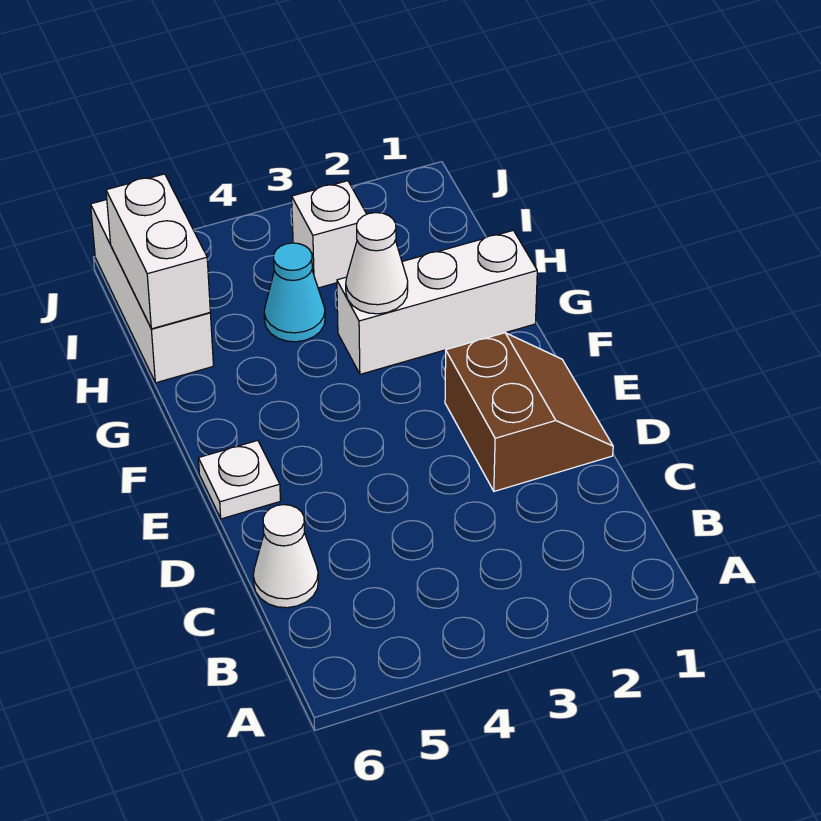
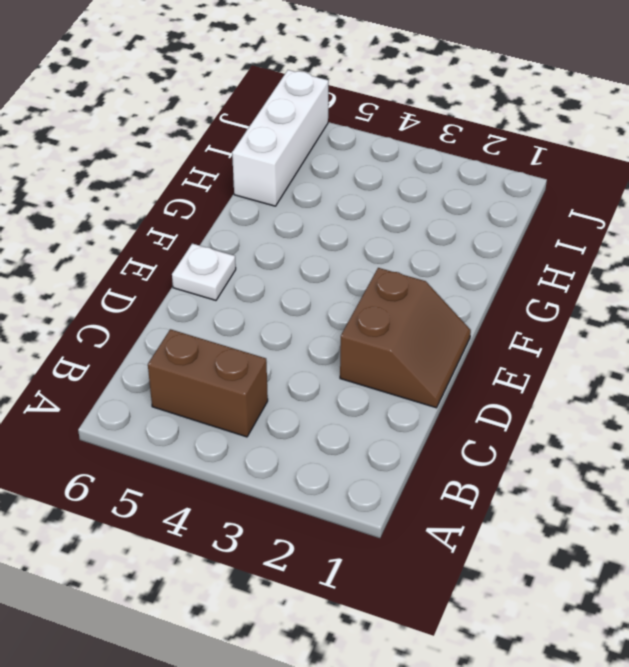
brown brick B4:B5 level 1 -> none
none -> white cone C6 level 1
none -> white brick G1:G3 level 1

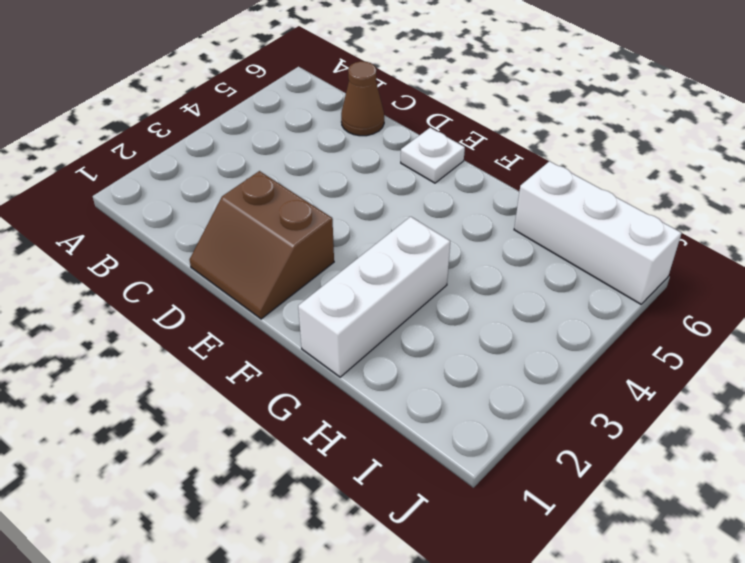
brown cone C6 level 1 -> white cone C6 level 1
none -> cyan cone H4 level 1
none -> white brick I3 level 1

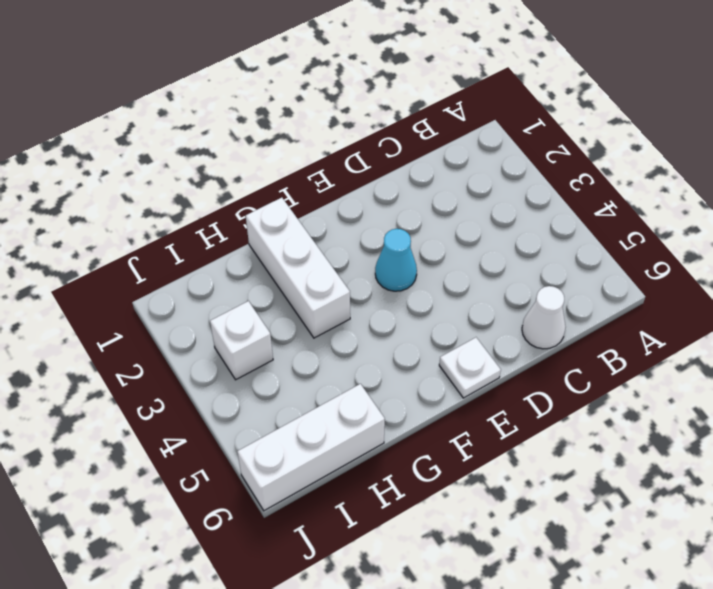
cyan cone E3 level 1 -> cyan cone H4 level 1
none -> brown slope D1:E2 level 1 top 2
none -> white cone G3 level 2

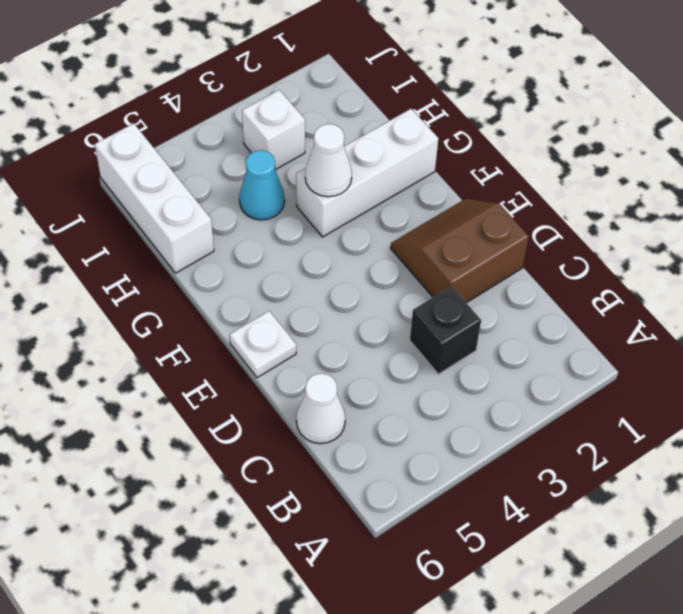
black brick C3 level 1 -> none
brown slope D1:E2 level 1 top D -> brown slope D1:E2 level 1 top 2
none -> white brick H6:I6 level 2

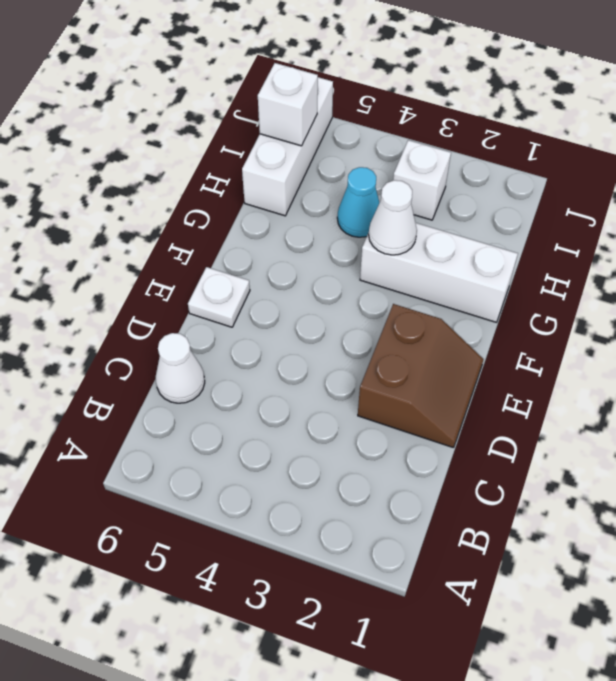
white brick I6 level 2 -> white brick H6:I6 level 2

